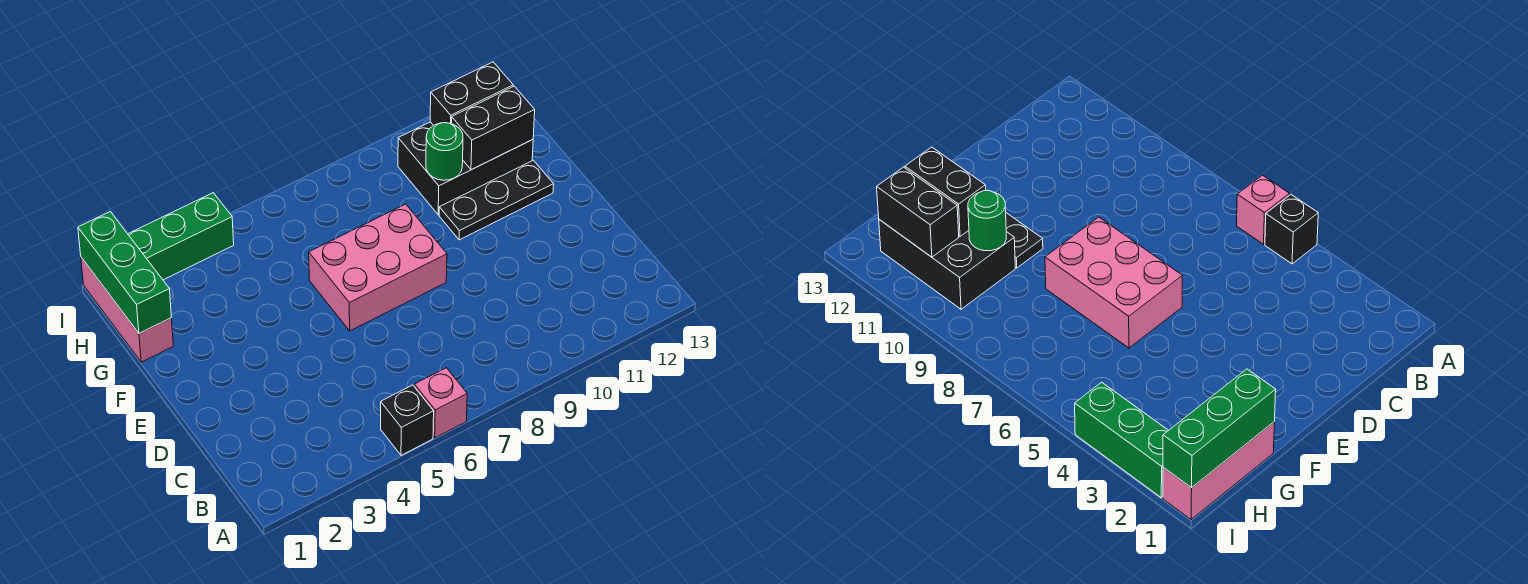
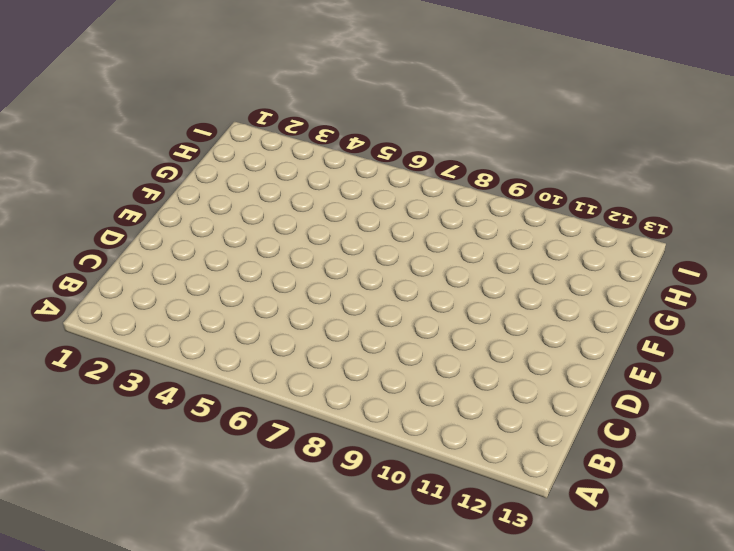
none -> black brick A5 level 1
none -> pink brick A6 level 1

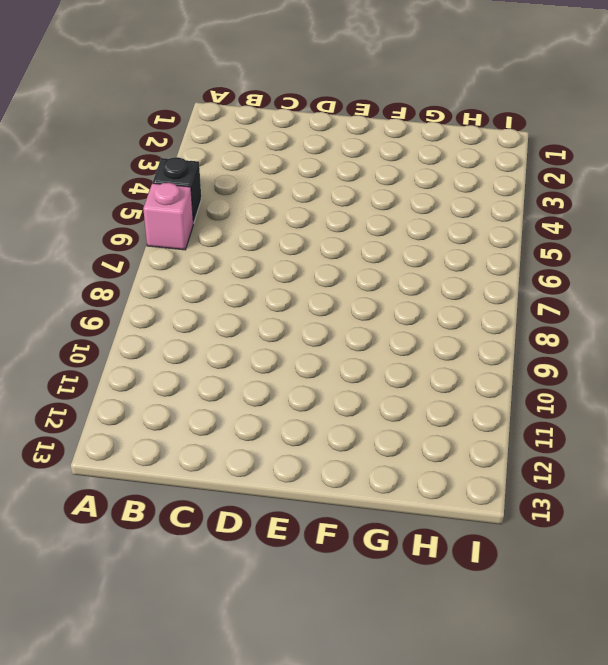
none -> pink brick E6:F8 level 1
none -> black plate F10:F12 level 1

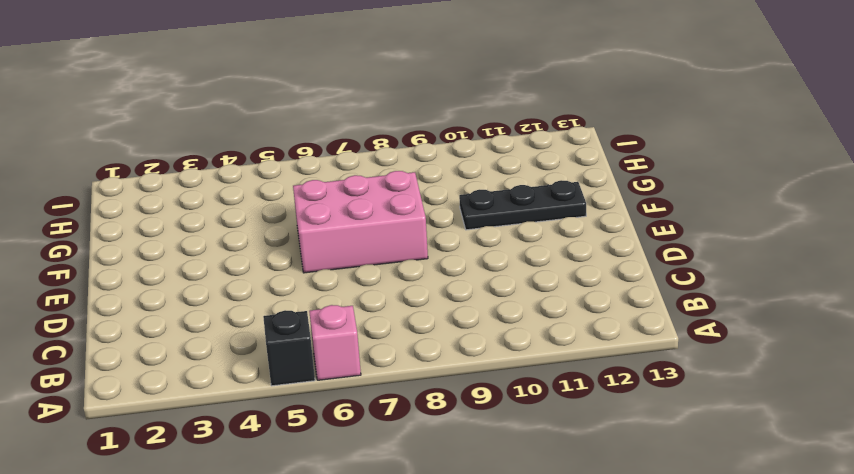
none -> pink brick G1:I1 level 1
none -> black brick G10:H12 level 1

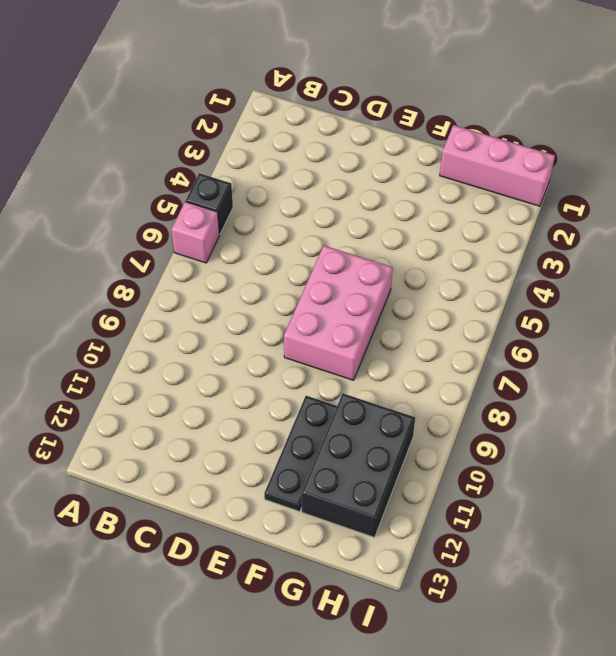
none -> green brick I2:I4 level 1
none -> green brick G1:I1 level 2

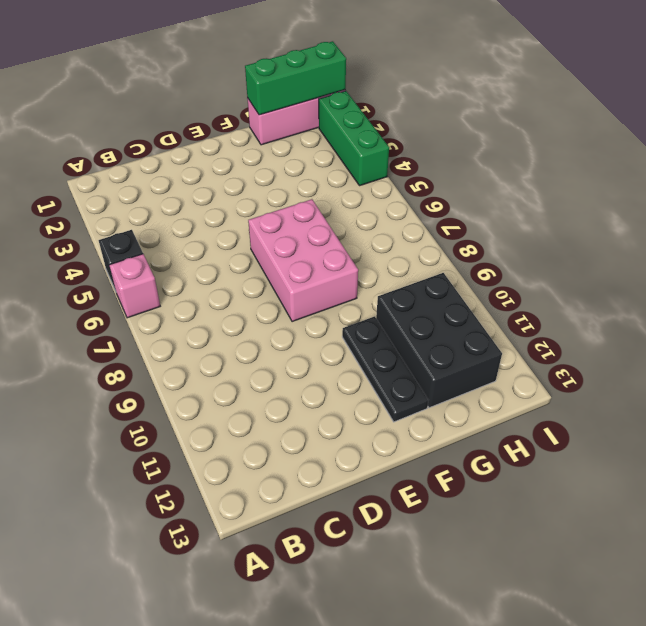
none -> green round brick G10 level 2
none -> black brick G11:G12 level 2

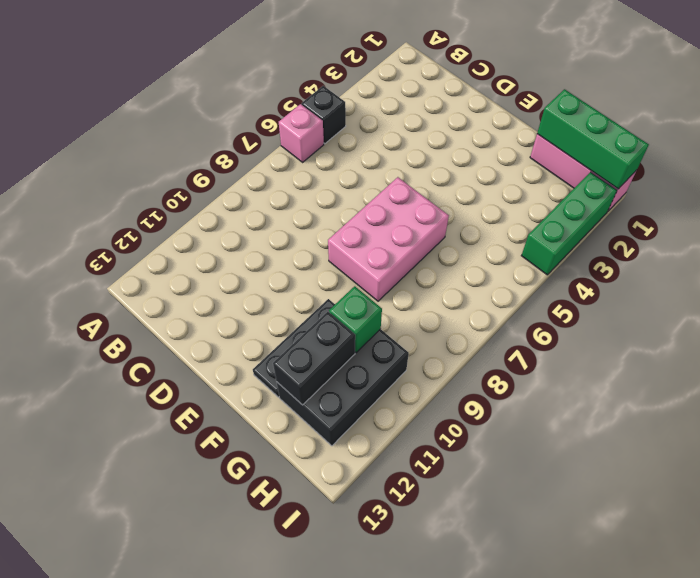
green brick G10 level 2 -> green round brick G10 level 2
none -> black brick H11:H12 level 2

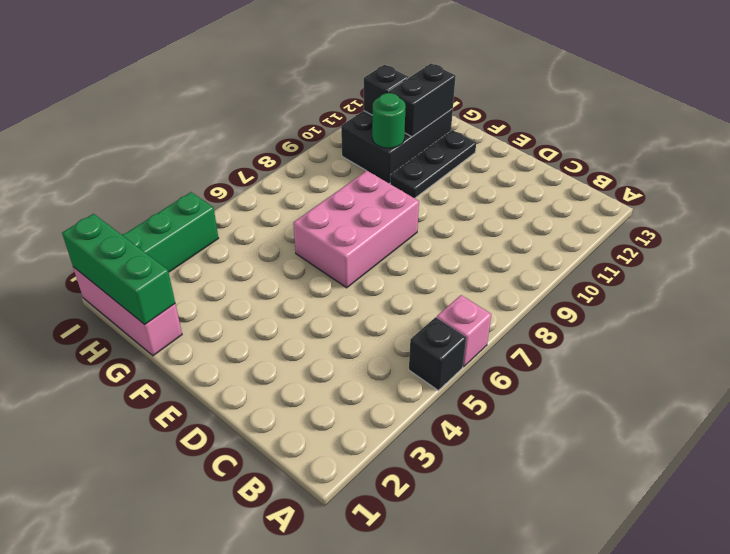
black brick H11 level 2 -> black brick H11:H12 level 2

